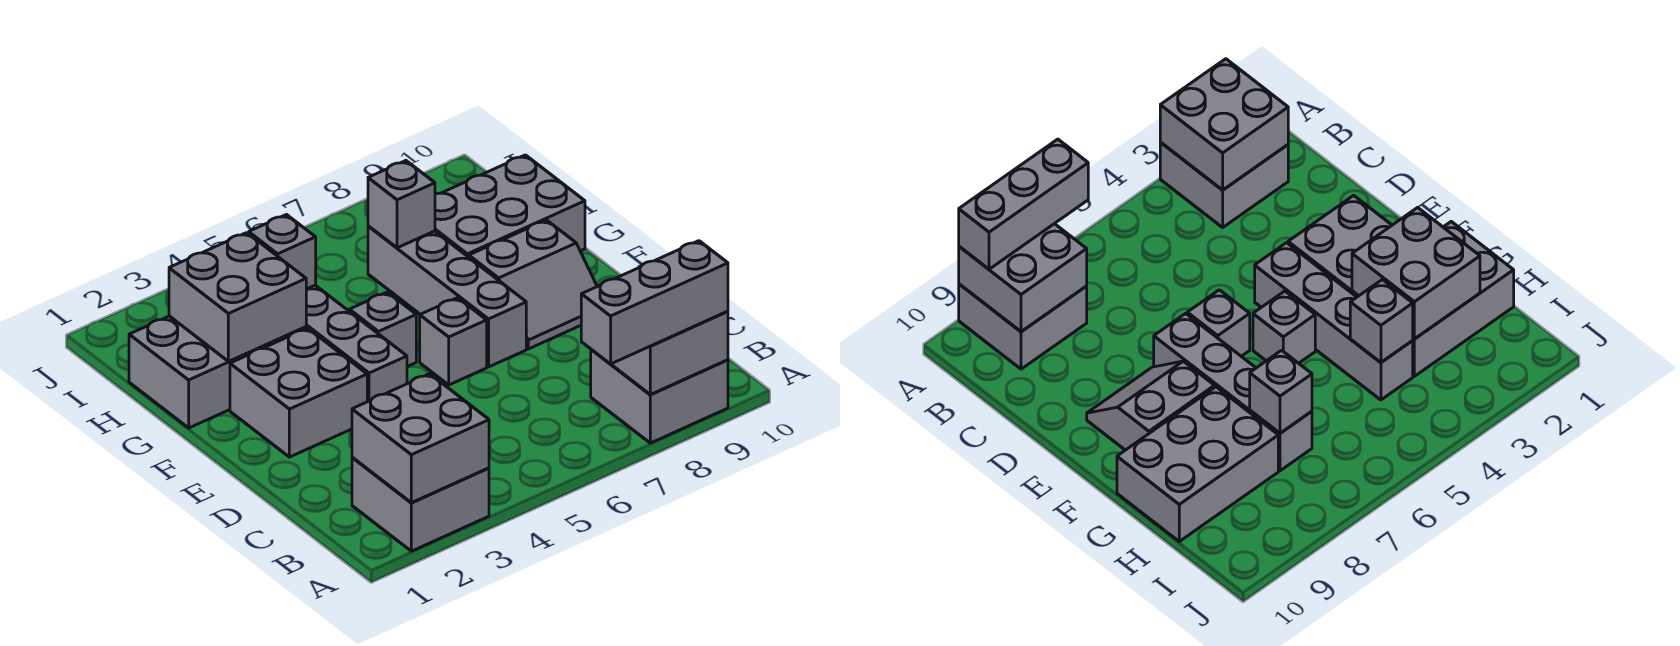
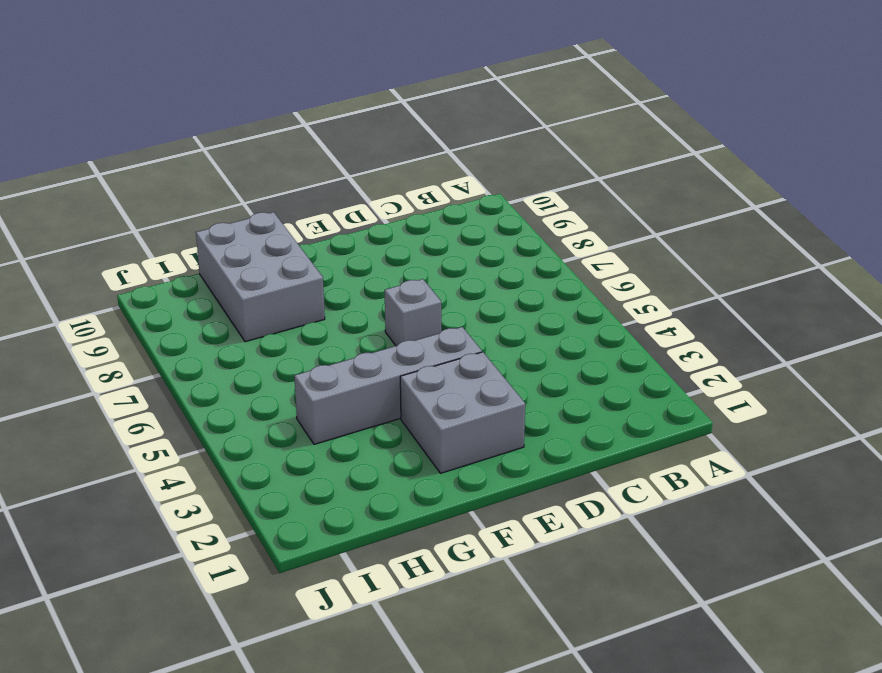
none -> grey brick A2:B3 level 1
none -> grey brick A8:B9 level 1
none -> grey brick E7:H7 level 1

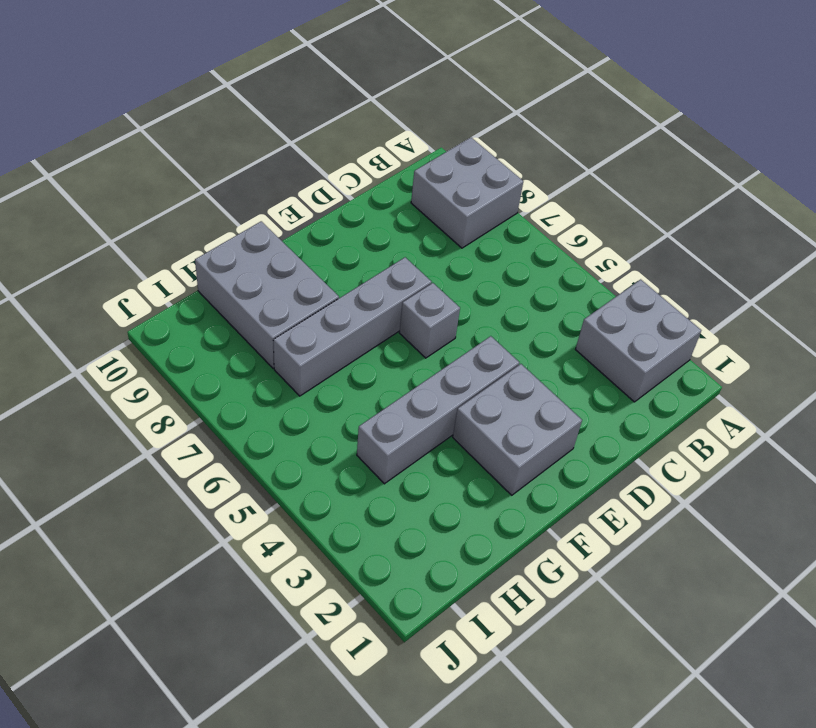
none -> grey slope E8:F9 level 1 top F
none -> grey brick F5 level 1
none -> grey brick G1:H3 level 1

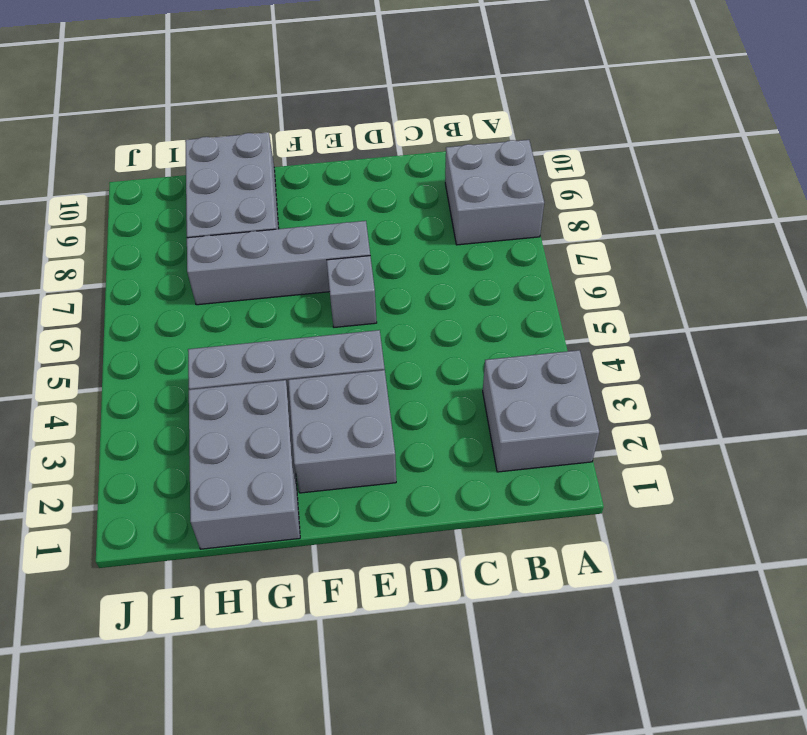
none -> grey slope E8:F9 level 1 top F
none -> grey brick F5 level 1
none -> grey brick A2:B3 level 2

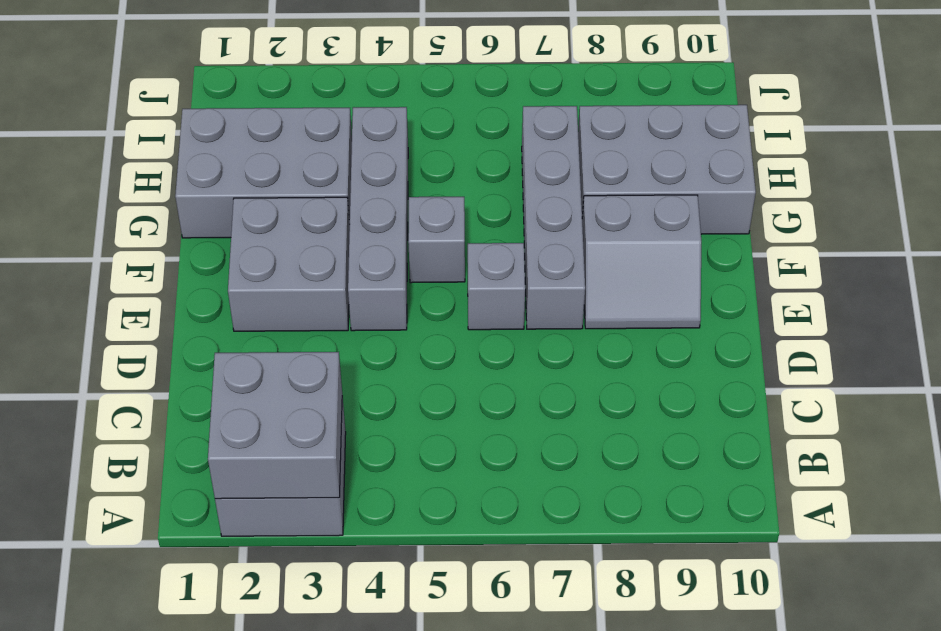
none -> grey brick A8:B9 level 1
none -> grey brick A8:B9 level 2
none -> grey brick G2:H3 level 2

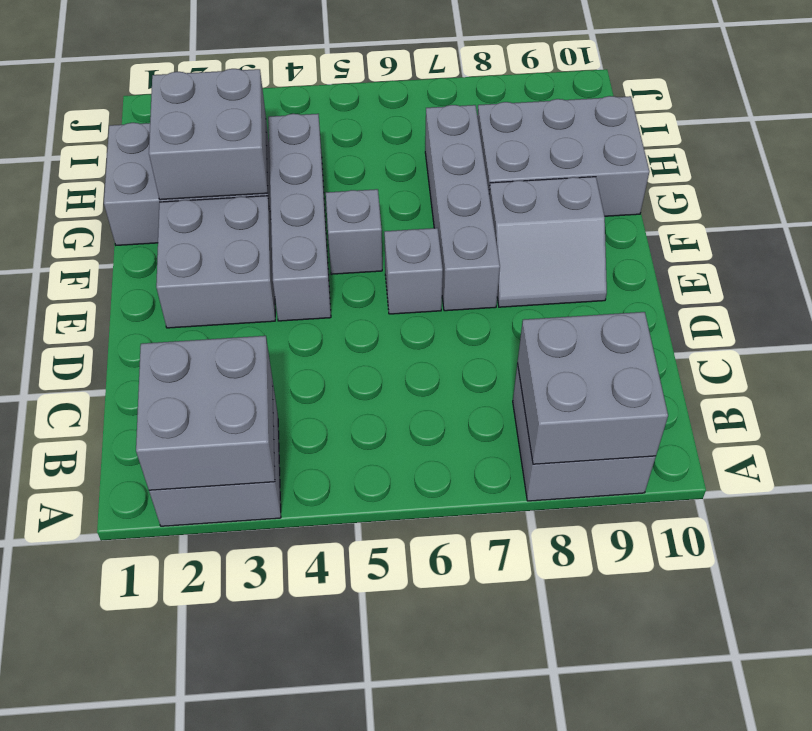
none -> grey brick H4 level 2
none -> grey brick H7 level 2
none -> grey brick A7:A9 level 3

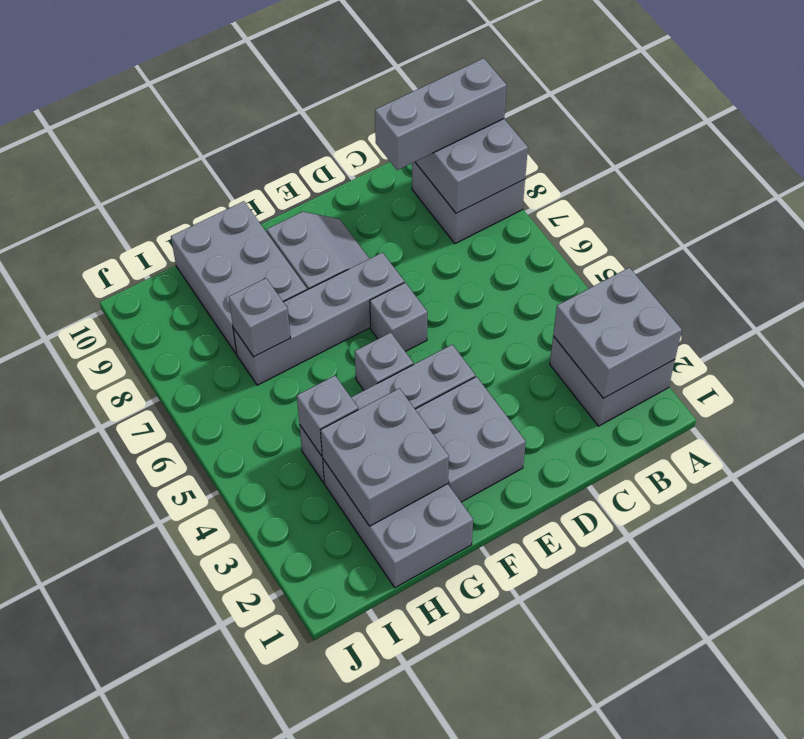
grey brick A9:C9 level 3 -> grey brick A7:A9 level 3

